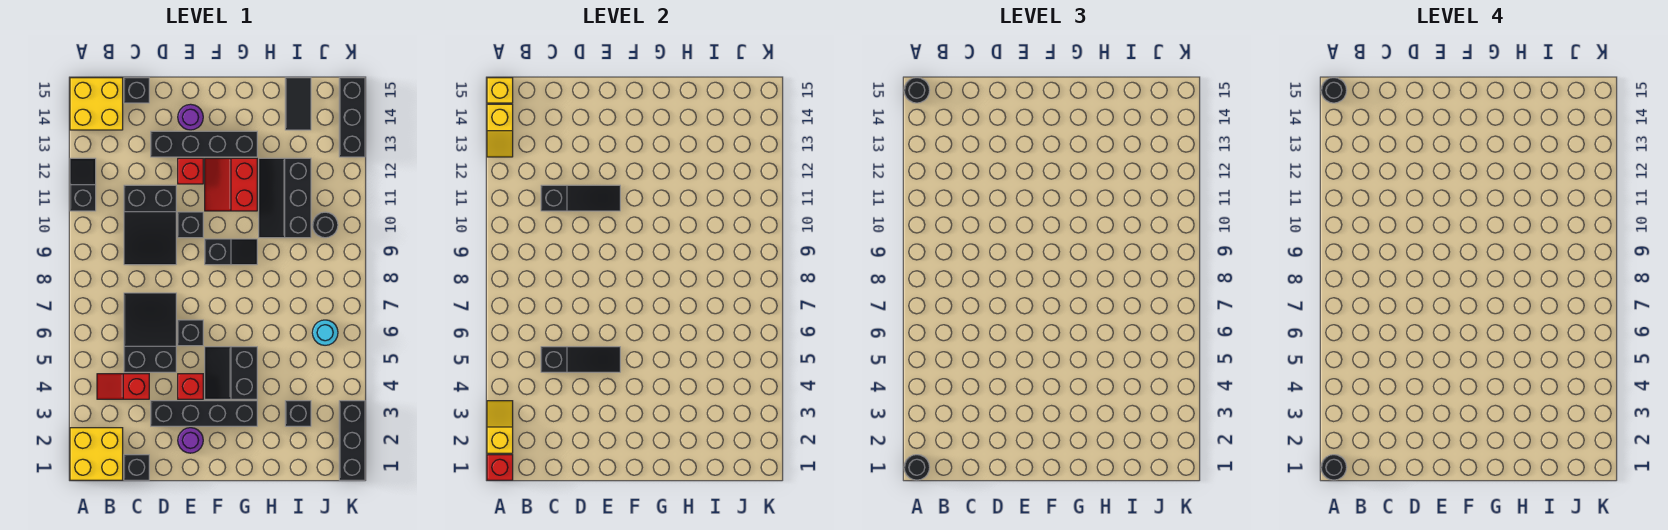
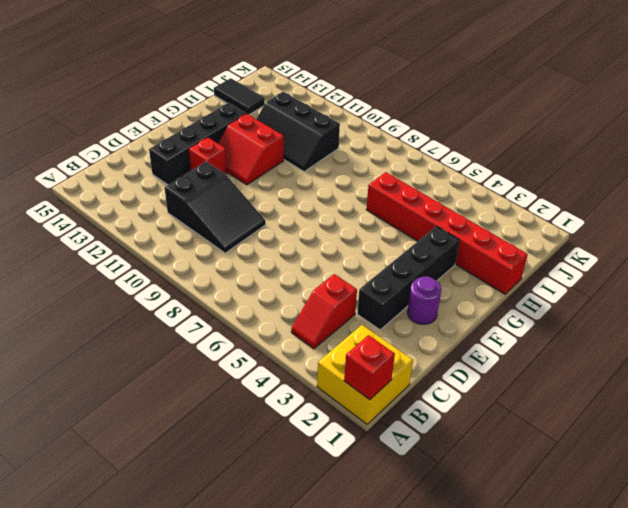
red brick H1:H6 level 1 -> none
none -> black slope A11:A12 level 1 top 11
none -> yellow brick A14:B15 level 1
none -> black brick C1 level 1
none -> black slope C5:D7 level 1 top 5

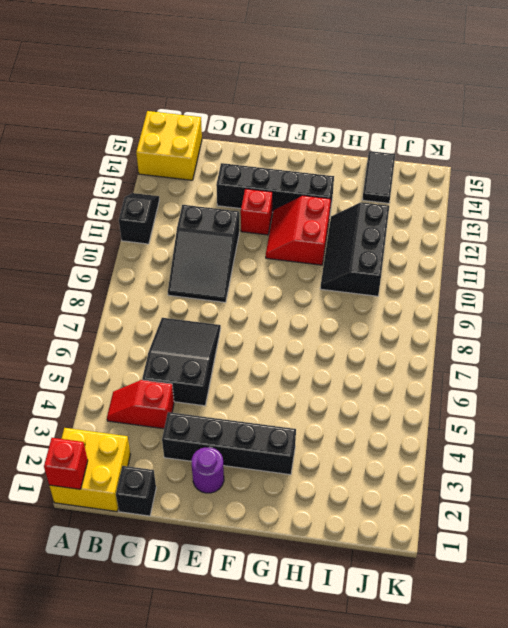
none -> black brick C15 level 1
none -> red brick E4 level 1
none -> black brick E6 level 1
none -> black brick E10 level 1

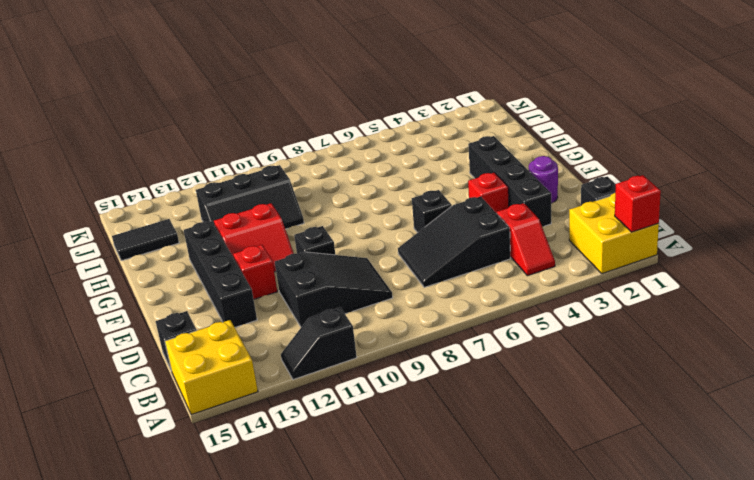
none -> purple round brick E14 level 1
none -> black slope F4:G5 level 1 top G
none -> black slope F9:G9 level 1 top F
none -> black brick I3 level 1

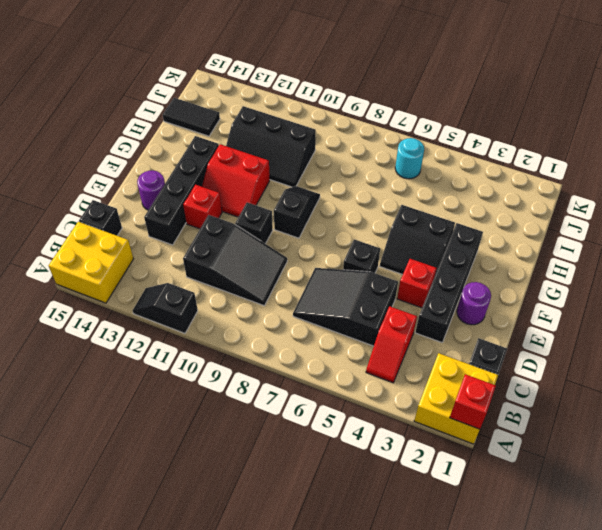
none -> black brick I3 level 1
none -> black round brick J10 level 1
none -> black brick K1:K3 level 1
none -> black brick K13:K15 level 1

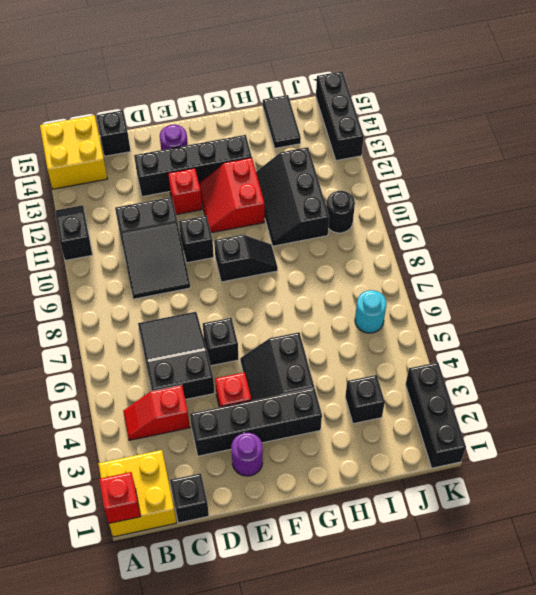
none -> yellow slope A2:A3 level 2 top 2
none -> yellow slope A13:A14 level 2 top 14
none -> yellow brick A15 level 2
none -> black slope C5:E5 level 2 top C

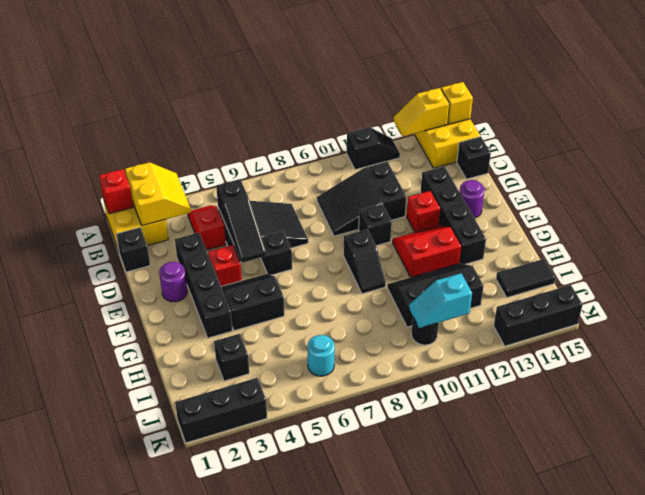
yellow slope A2:B3 level 2 top 2 -> yellow slope A2:A3 level 2 top 2
cyan slope J10:J11 level 2 top 11 -> none
none -> black slope C11:E11 level 2 top C
none -> black round brick A1 level 3
none -> black round brick A15 level 3
none -> black round brick A1 level 4

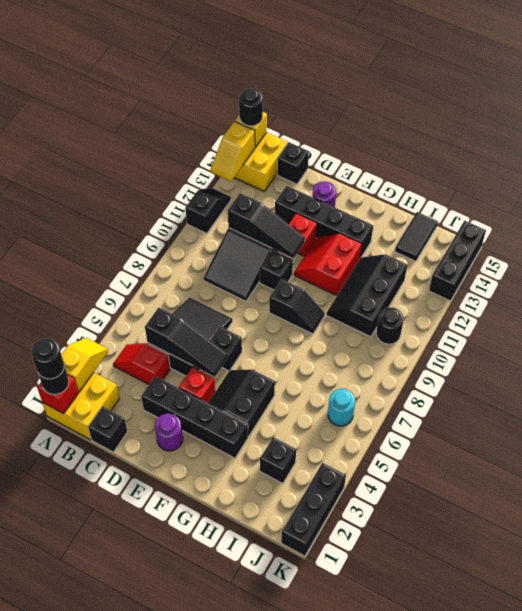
none -> black round brick A15 level 4

